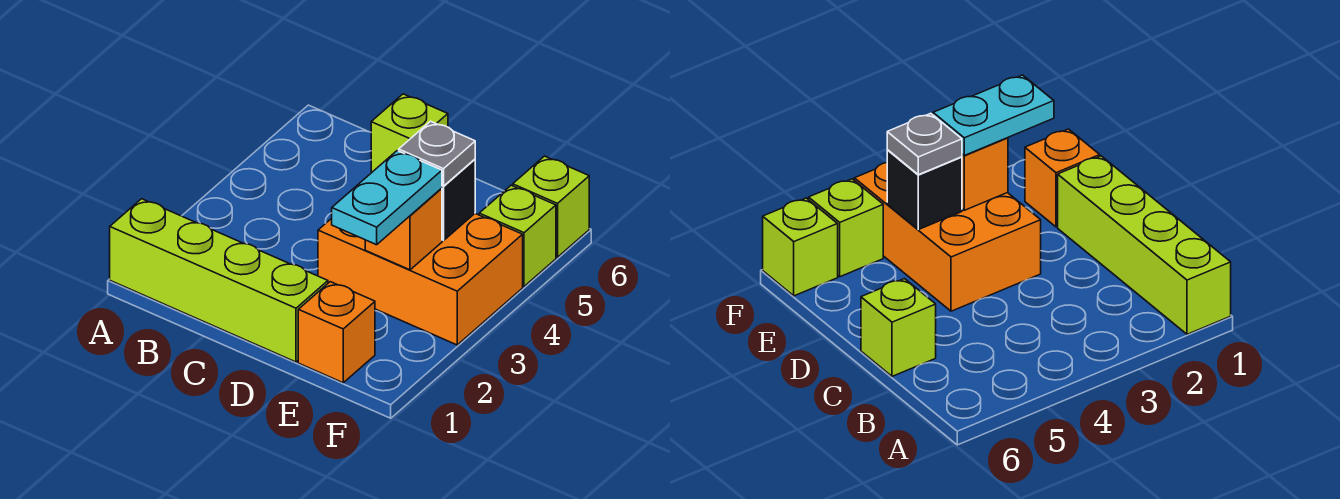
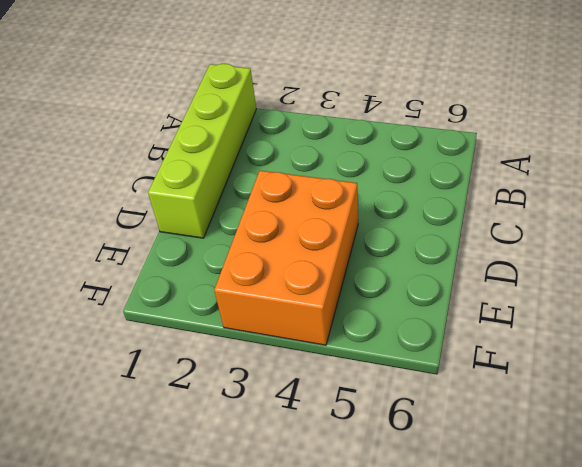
none -> lime brick C6 level 1
none -> orange brick E1 level 1

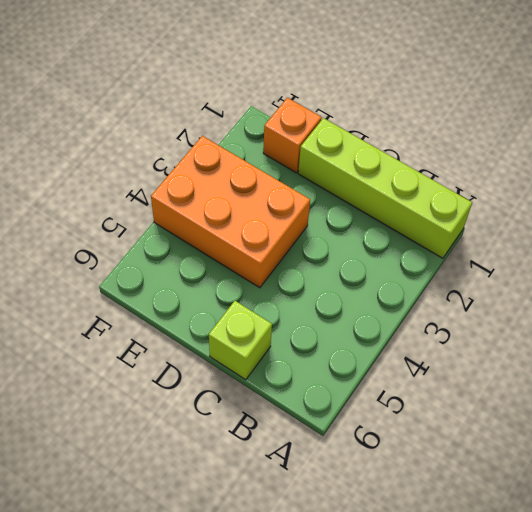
none -> lime brick F5 level 1
none -> lime brick F6 level 1

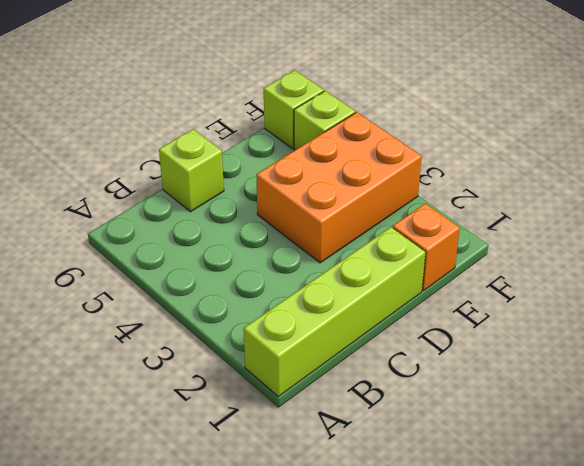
none -> orange brick E3 level 2
none -> black brick E4 level 2

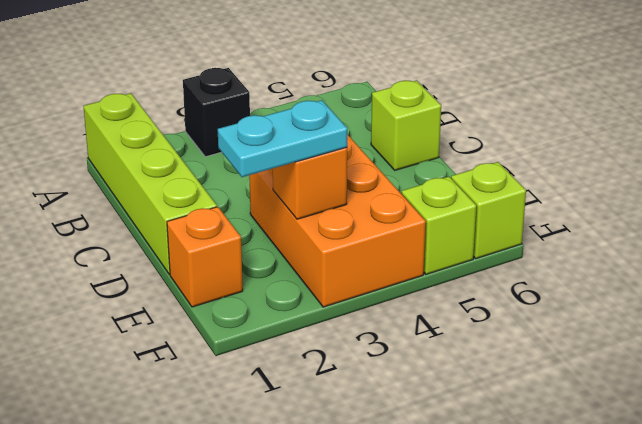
black brick A3 level 1 -> black brick E4 level 2
none -> grey plate E4 level 3

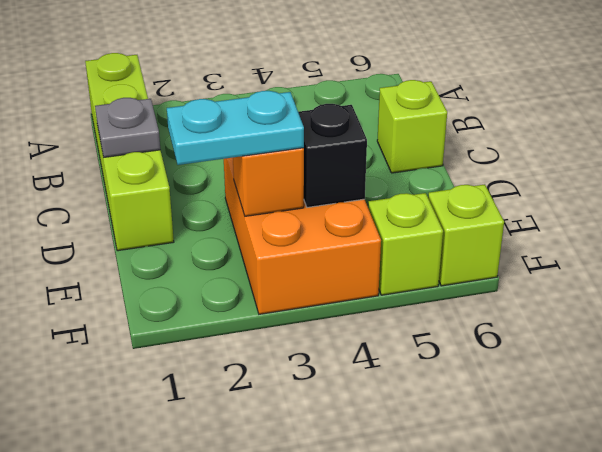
grey plate C1 level 2 -> grey plate E4 level 3
none -> orange brick E1 level 1

